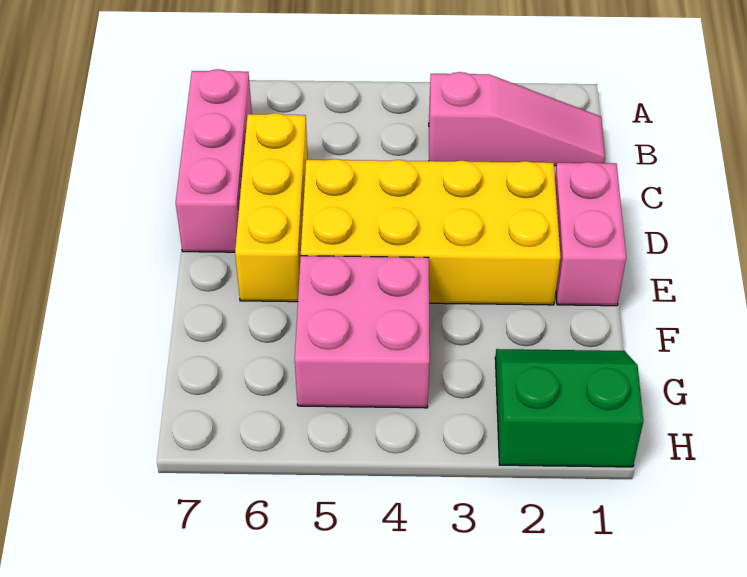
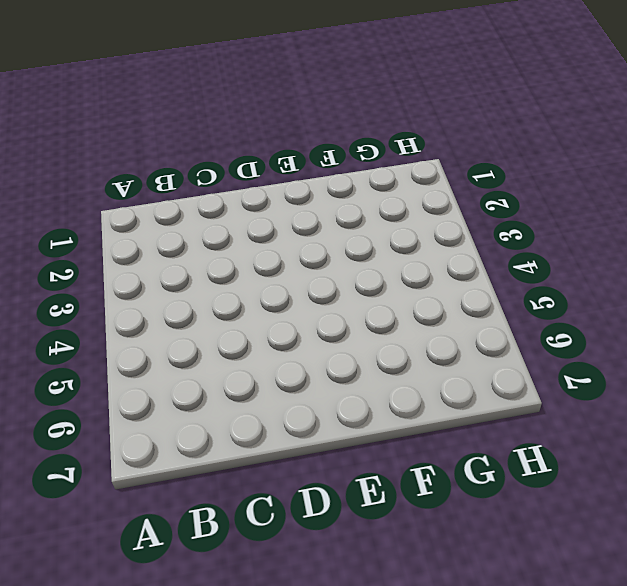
none -> pink slope B1:B3 level 1 top 3
none -> pink brick B7:D7 level 1

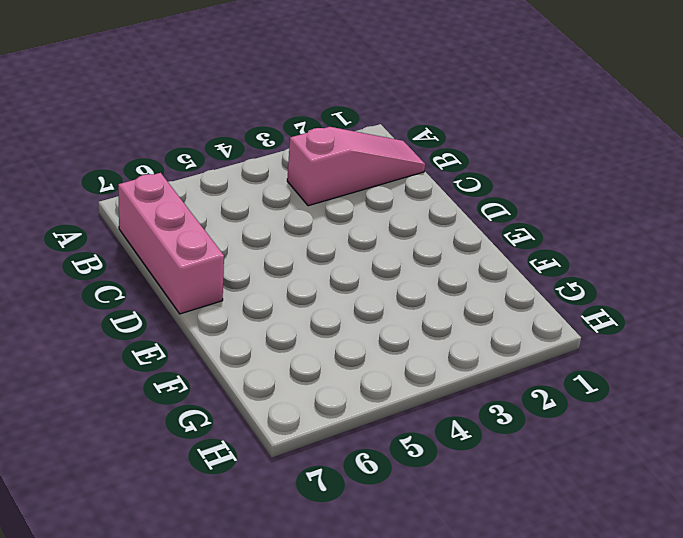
none -> yellow brick C6:E6 level 1
none -> pink brick D1:E1 level 1

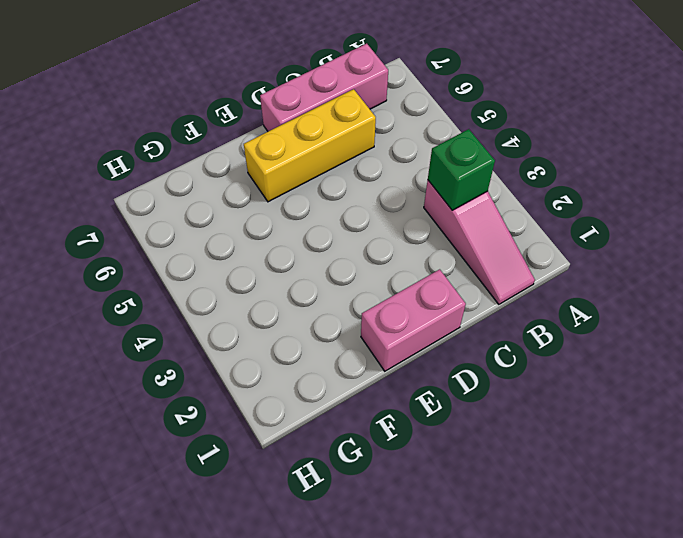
green brick B3 level 2 -> none
none -> yellow brick D2:E5 level 1
none -> pink brick F4:G5 level 1

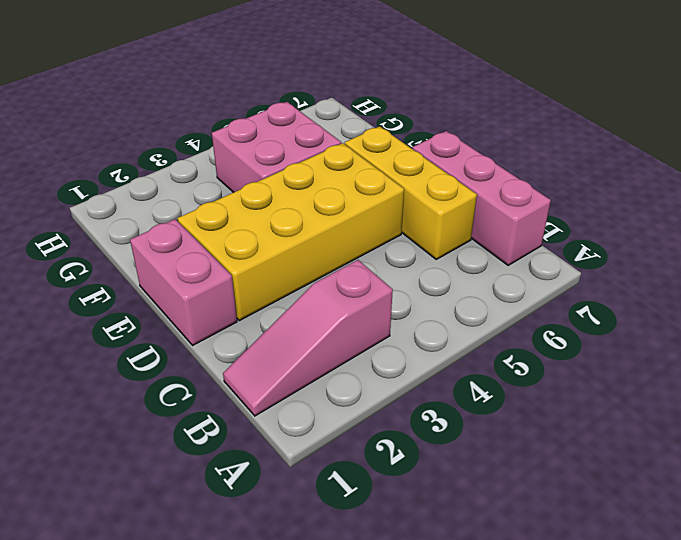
none -> green slope G1:H2 level 1 top H

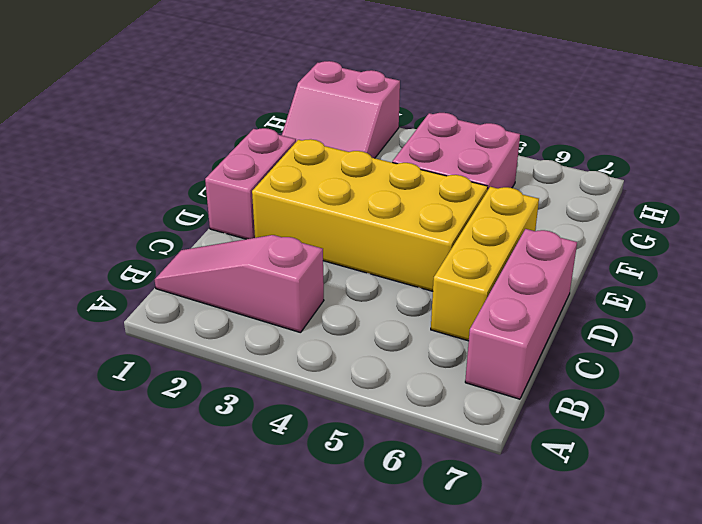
pink slope G1:H2 level 1 top H -> green slope G1:H2 level 1 top H

